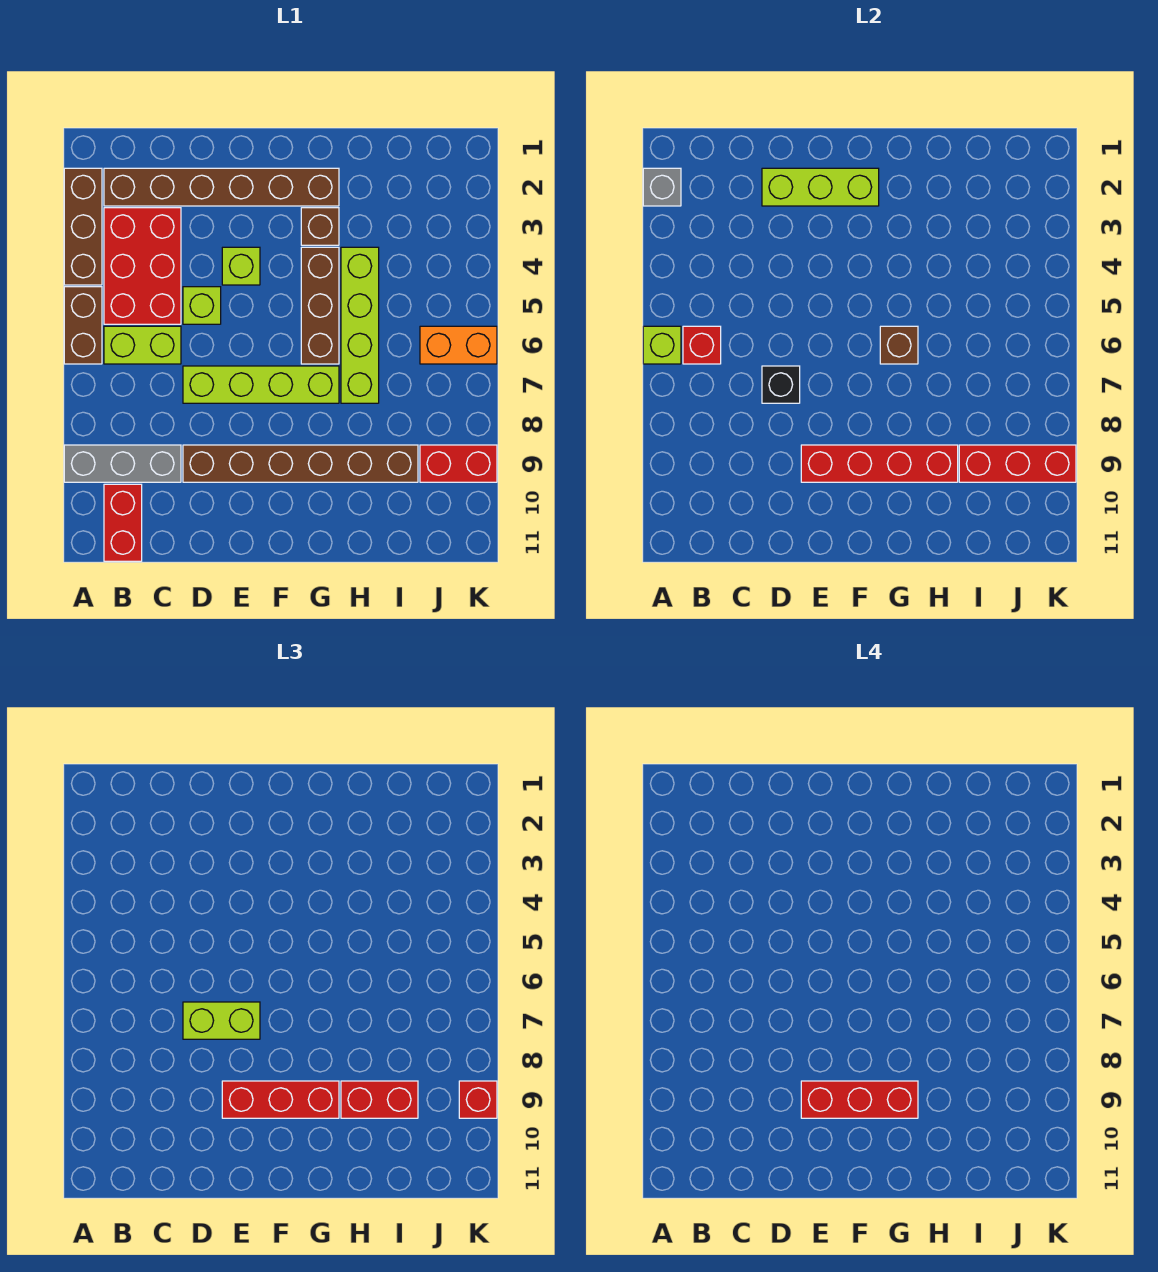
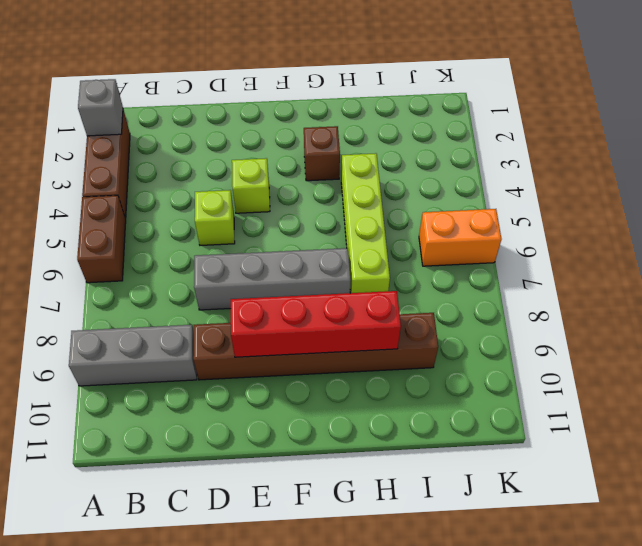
grey brick D7:G7 level 1 -> lime brick D7:G7 level 1
none -> brown brick B2:G2 level 1
none -> red brick B3:C5 level 1
none -> lime brick B6:C6 level 1

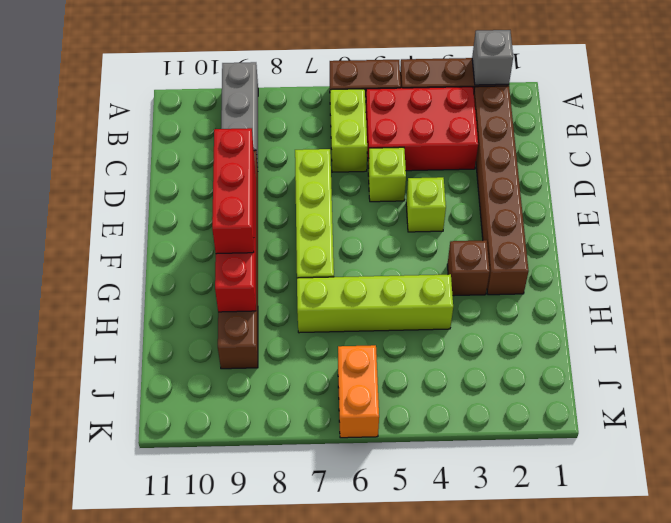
none -> red brick B10:B11 level 1
none -> brown brick G4:G6 level 1
none -> red brick J9:K9 level 1

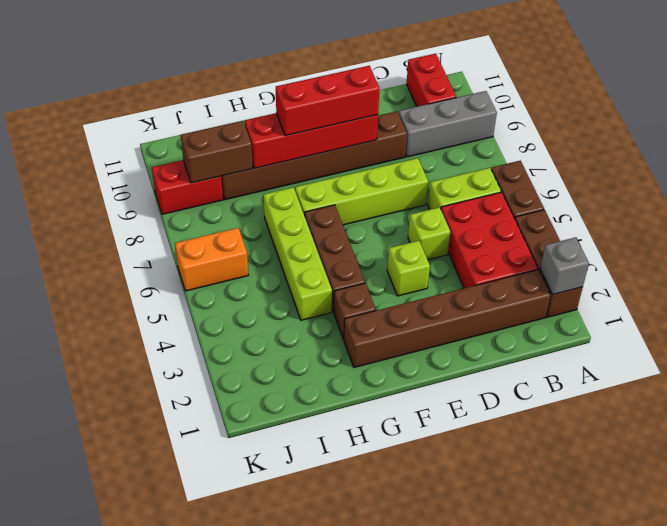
brown brick I9:J9 level 2 -> red brick I9:K9 level 2
none -> lime brick A6 level 2
none -> red brick B6 level 2
none -> lime brick D2:F2 level 2

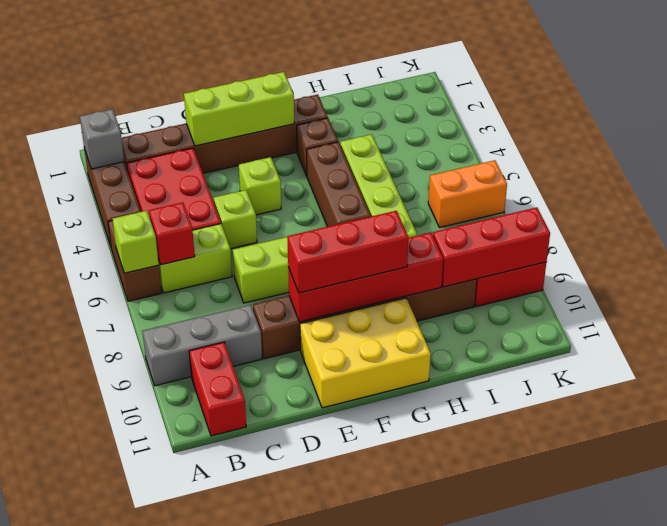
yellow brick E10:G11 level 1 -> none
none -> black brick D7 level 2
none -> brown brick G6 level 2
none -> lime brick D7:E7 level 3

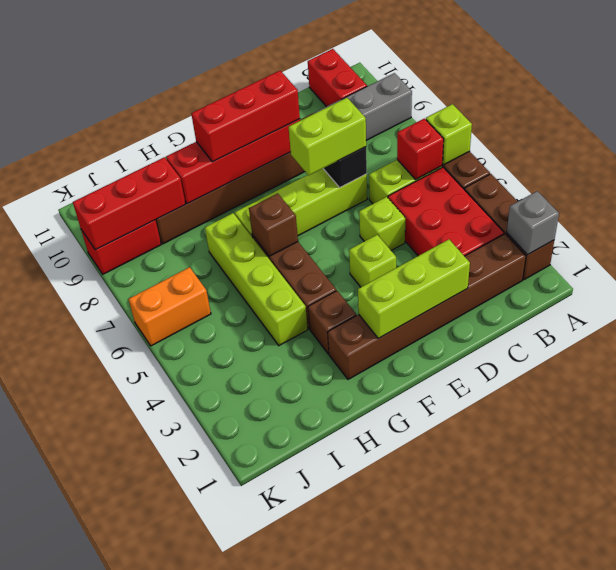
none -> red brick H9:I9 level 3
none -> red brick K9 level 3
none -> red brick E9:G9 level 4

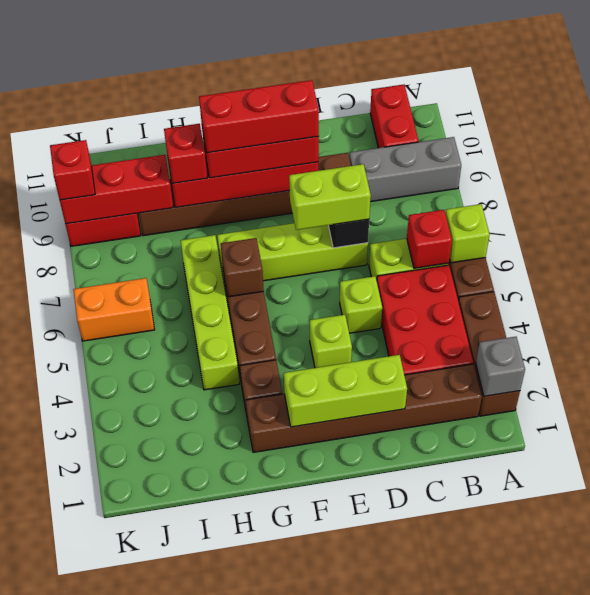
red brick H9 level 3 -> red brick H9:I9 level 3

